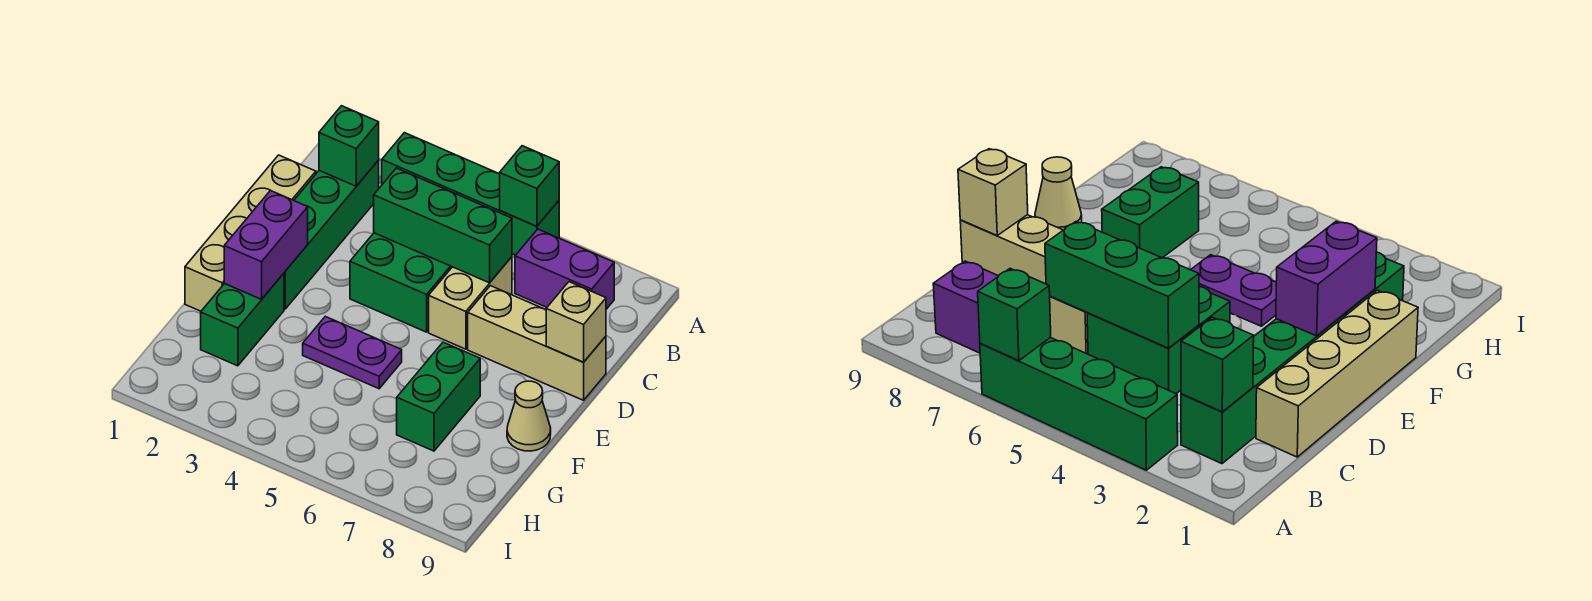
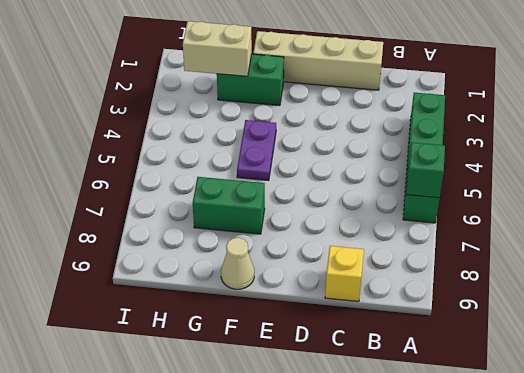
yellow brick C9 level 1 -> none
tan brick G2:H2 level 2 -> tan brick C6:D6 level 1
none -> green brick B2:E2 level 1
none -> purple brick B7:B8 level 1
none -> green brick C4:D5 level 1

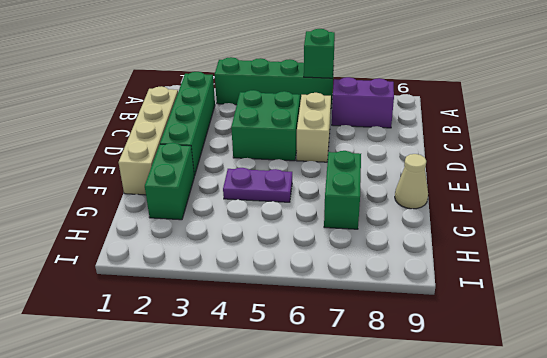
none -> tan brick D7:D9 level 1
none -> green brick B2 level 2
none -> green brick C4:C6 level 2

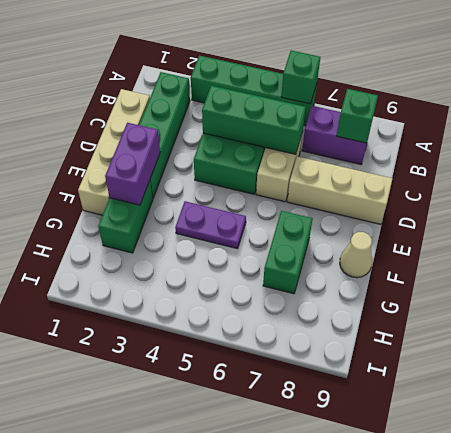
green brick B8 level 2 -> green brick B2 level 2
none -> tan brick D9 level 2

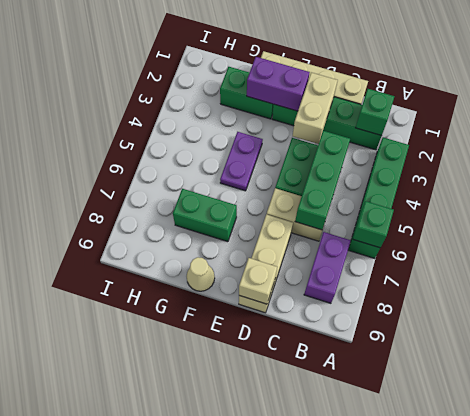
tan brick D2:D3 level 2 -> none

